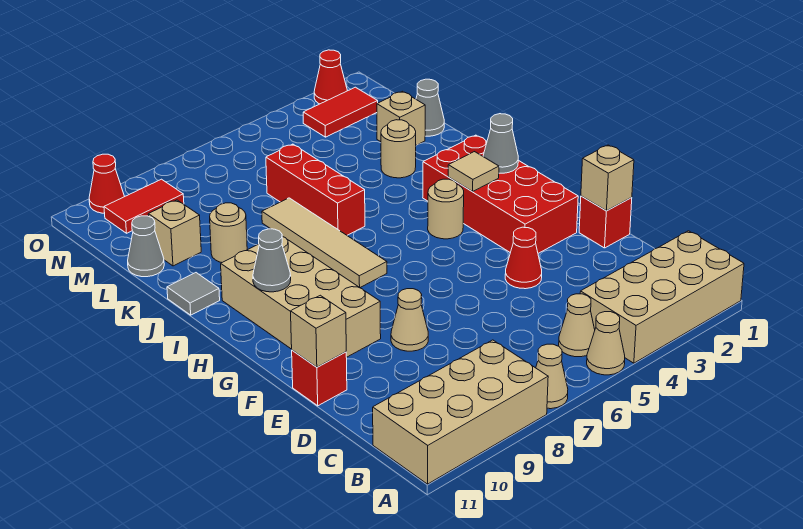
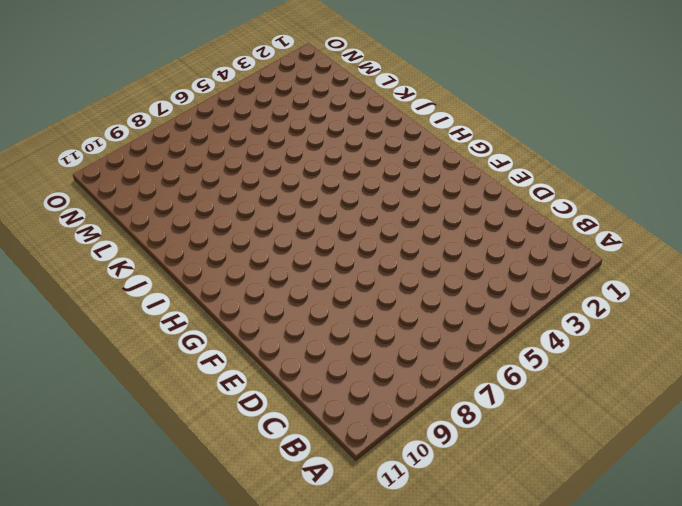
none -> tan brick A1:B4 level 1
none -> tan cone A5 level 1
none -> tan cone A7 level 1
none -> tan brick A8:B11 level 1

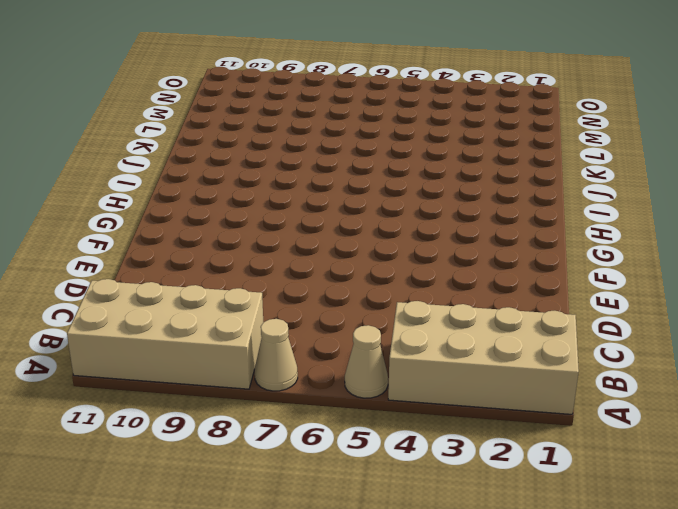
none -> tan cone B5 level 1
none -> red brick E1 level 1
none -> red cone E4 level 1
none -> tan cone E8 level 1

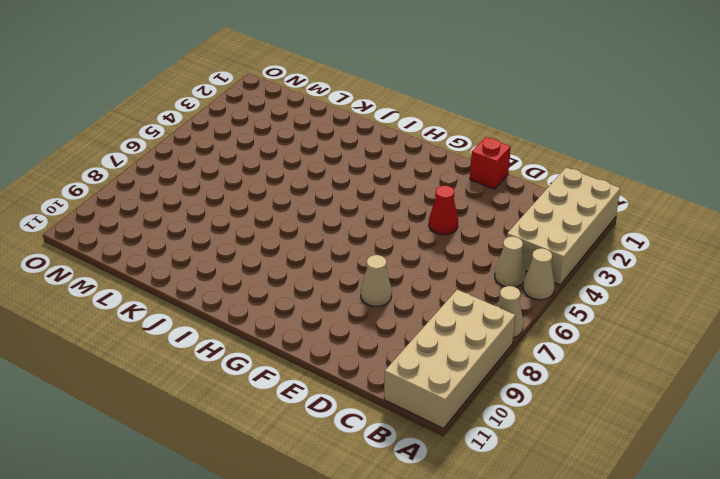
none -> red brick E11 level 1
none -> red brick F2:I3 level 1
none -> tan brick F9:I10 level 1
none -> tan round brick H4 level 1

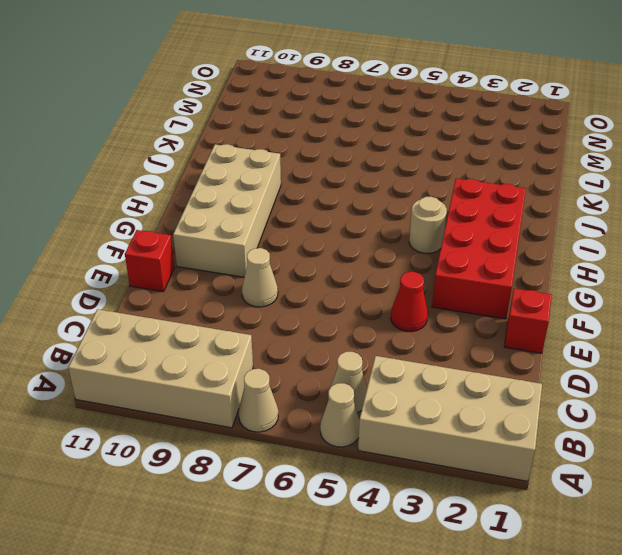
none -> tan tile H7:K7 level 1
none -> red brick J6:L6 level 1
none -> grey tile J11 level 1
none -> tan round brick K3 level 1

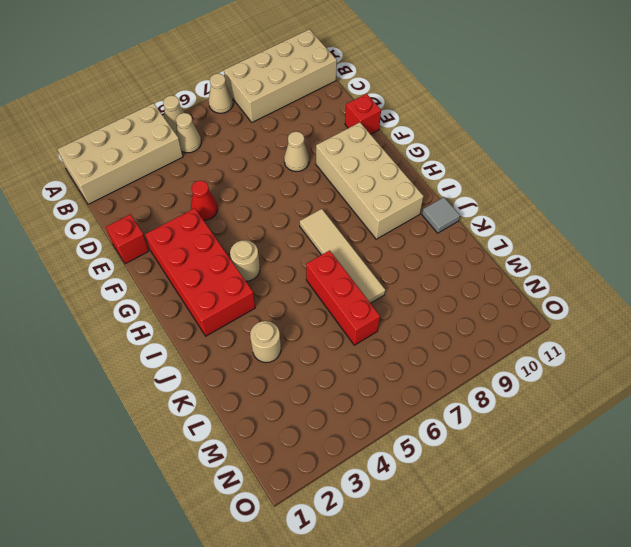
none -> tan round brick K9 level 1
none -> grey cone L1 level 1
none -> tan brick L2 level 1
none -> tan brick L10 level 1

